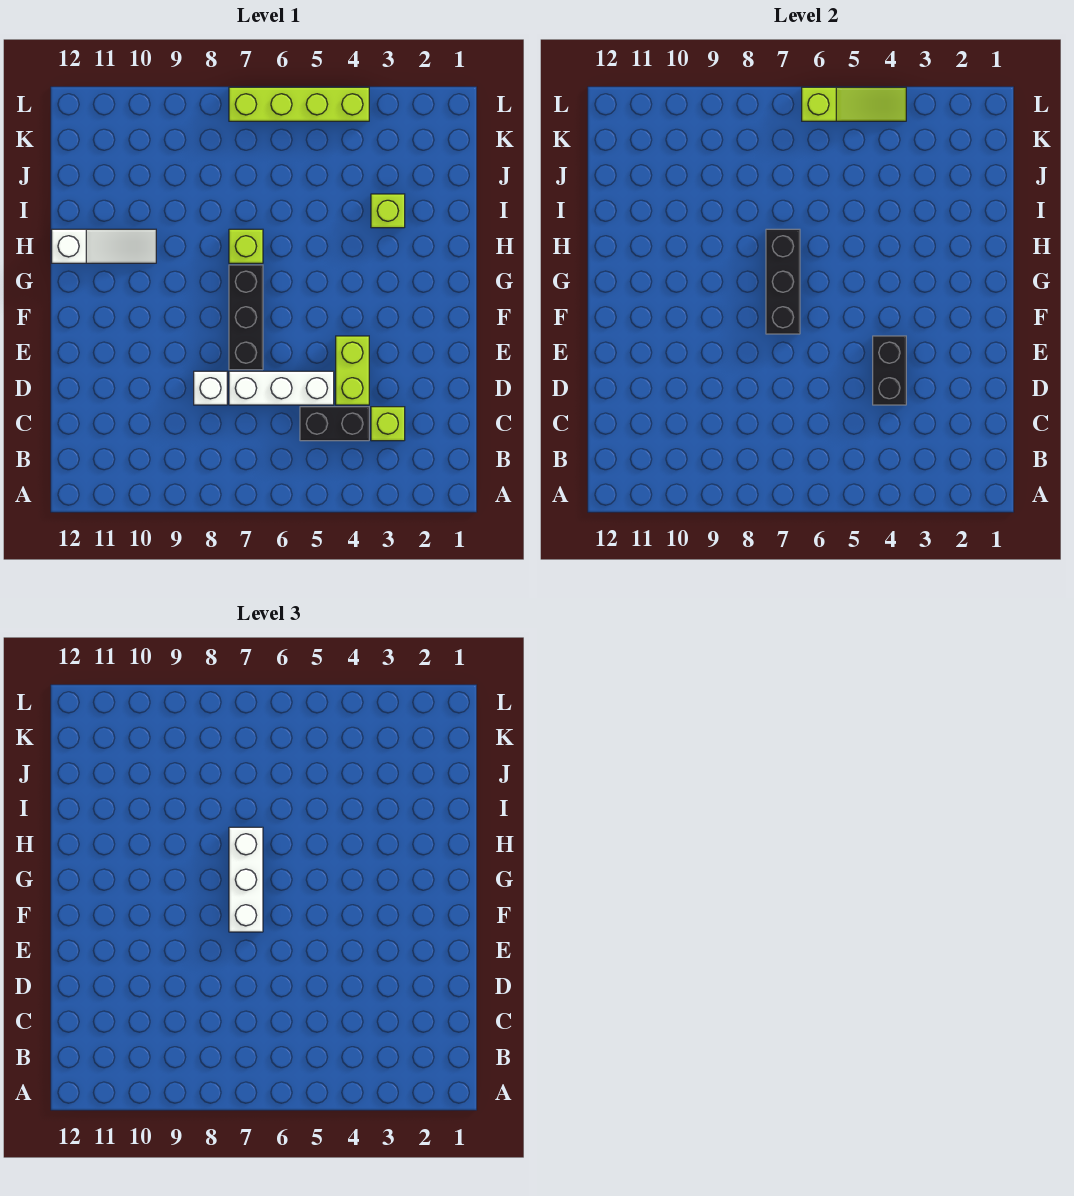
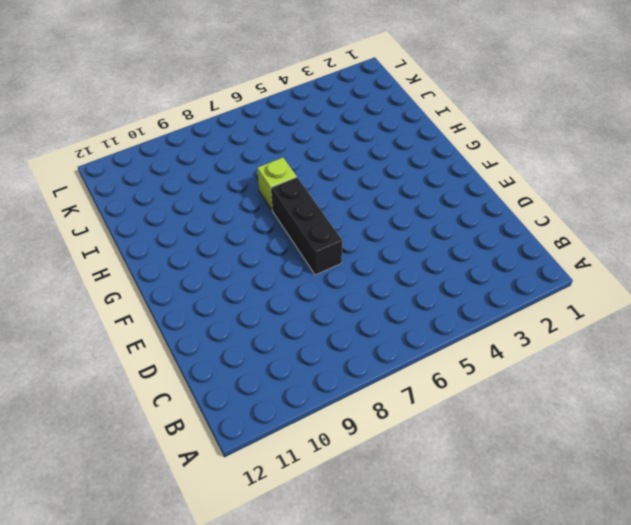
none -> lime brick C3 level 1
none -> black brick C4:C5 level 1
none -> lime brick D4:E4 level 1

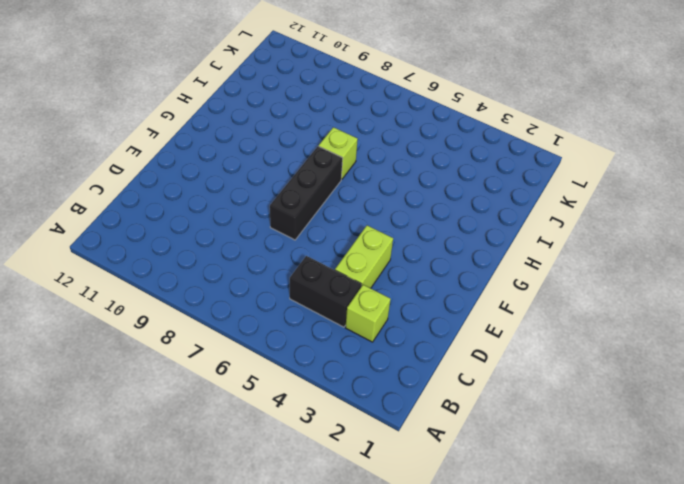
none -> white brick D5:D7 level 1
none -> white brick D8 level 1
none -> white slope H10:H12 level 1 top 12

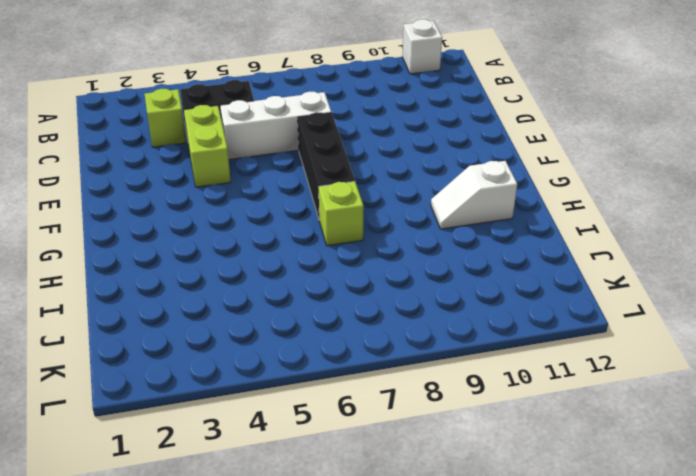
white brick A11 level 1 -> white brick D8 level 1
white slope H10:H11 level 1 top 11 -> white slope H10:H12 level 1 top 12
none -> lime brick I3 level 1
none -> lime brick L4:L7 level 1
none -> black brick D4:E4 level 2

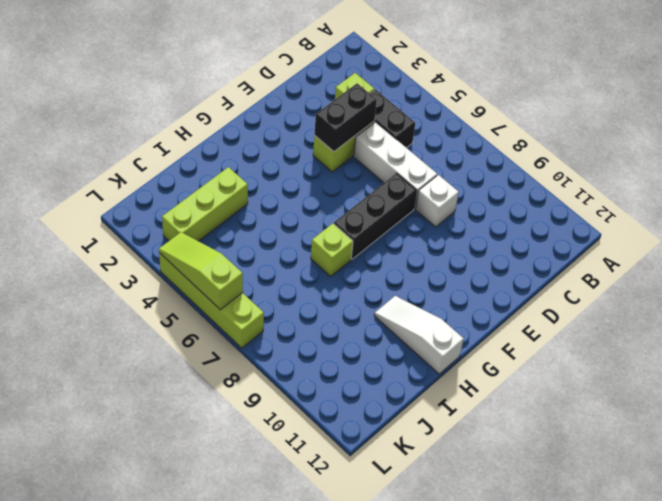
lime brick I3:K3 level 1 -> lime brick I3 level 1
none -> black brick F7:H7 level 2
none -> white brick F7:H7 level 3

